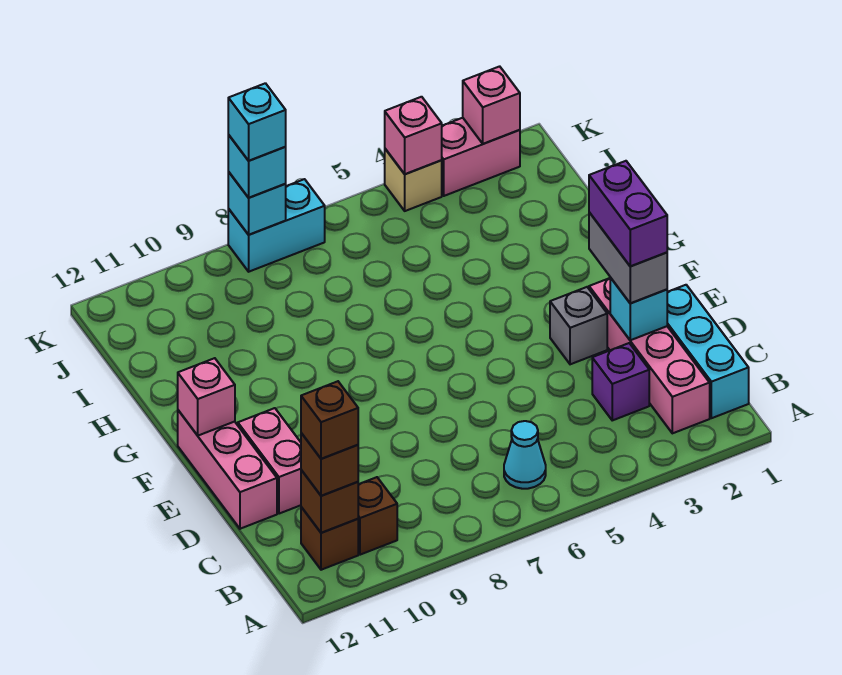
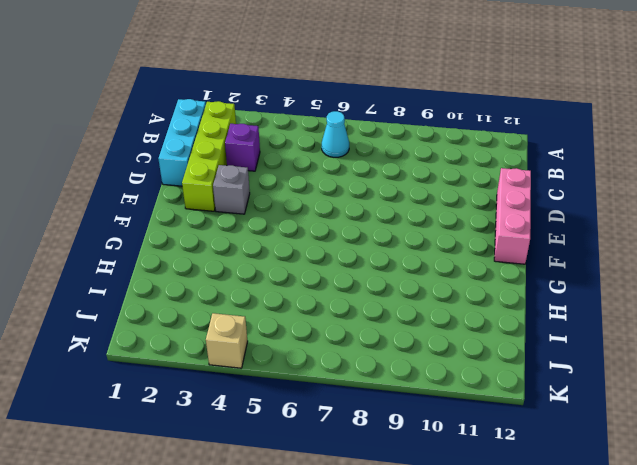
lime brick B2:E2 level 1 -> pink brick B2:E2 level 1
none -> brown brick B10 level 1
none -> brown brick B11 level 1
none -> pink brick D11:E11 level 1

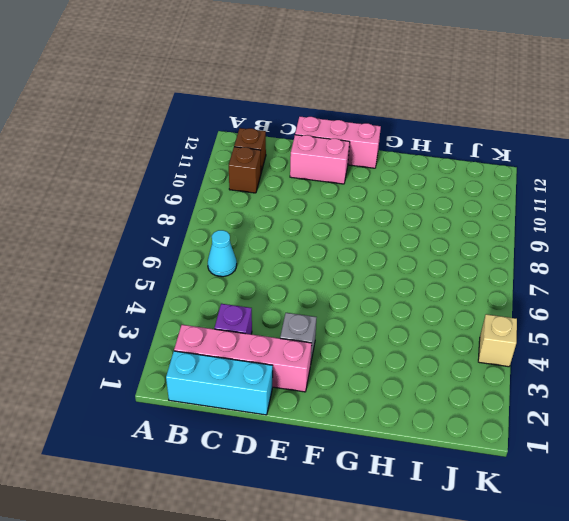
none -> pink brick K2:K3 level 1
none -> cyan brick K7:K8 level 1
none -> brown brick B11 level 2

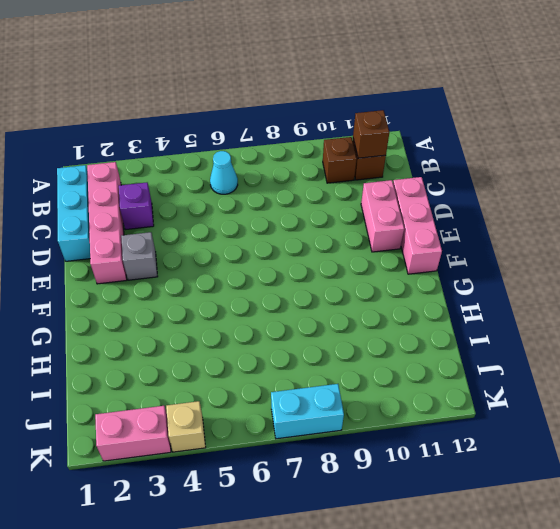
none -> cyan brick D2 level 2
none -> pink brick F12 level 2
none -> pink brick K2 level 2

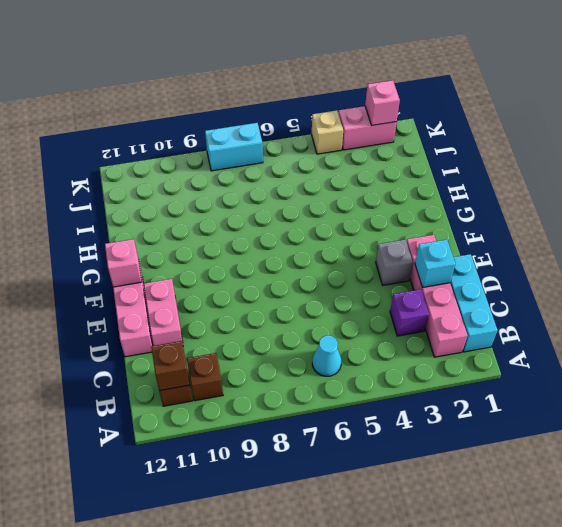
none -> pink brick K4 level 2
none -> cyan brick K8 level 2
none -> brown brick B11 level 3

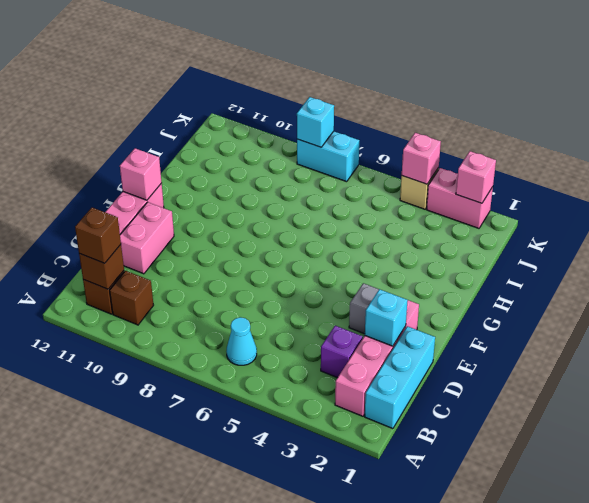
none -> grey brick D2:E2 level 3
none -> cyan brick K8 level 3
none -> brown brick B11 level 4

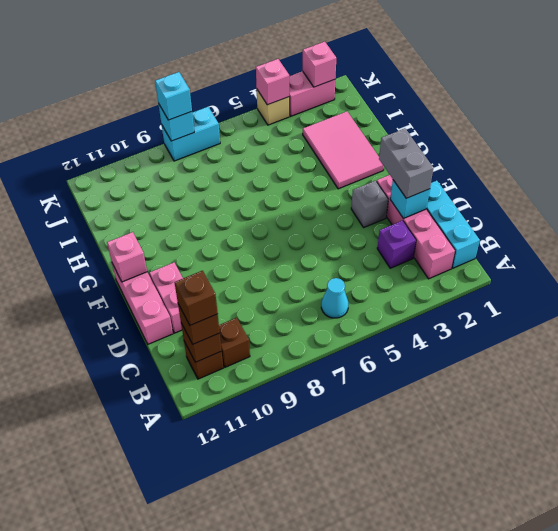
pink tile G2:I3 level 1 -> none
none -> purple brick D2:E2 level 4
none -> cyan brick K8 level 4

